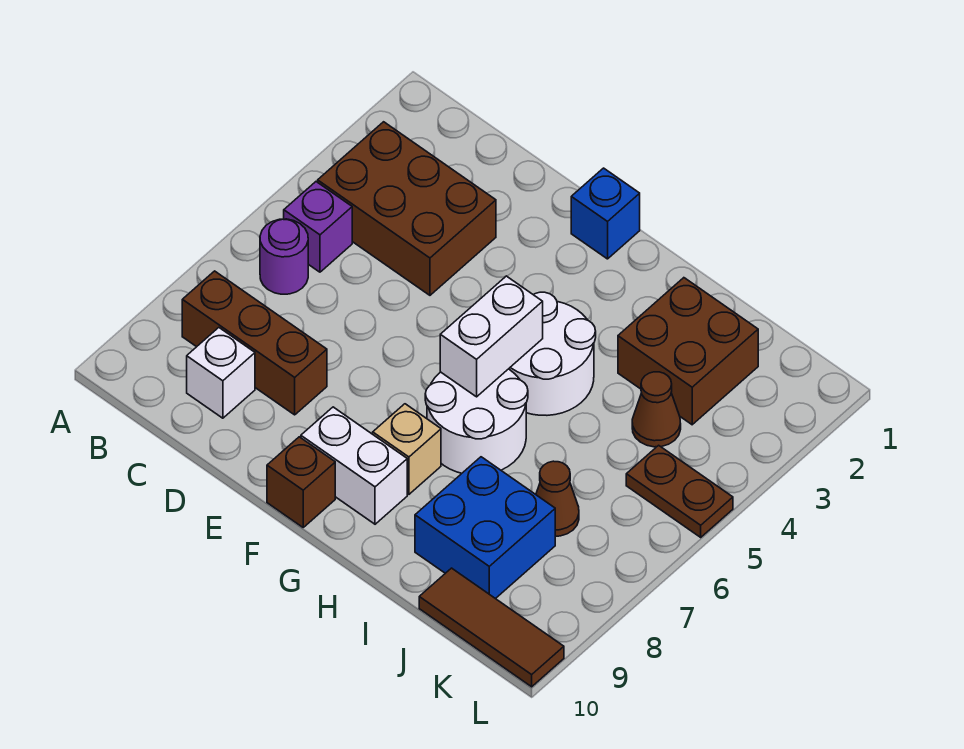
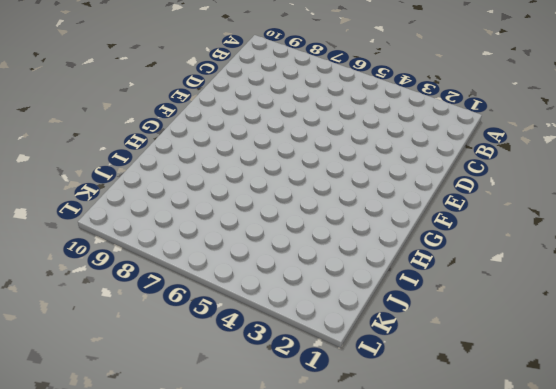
none -> brown brick B3:D4 level 1
none -> purple brick B5 level 1
none -> purple round brick B6 level 1

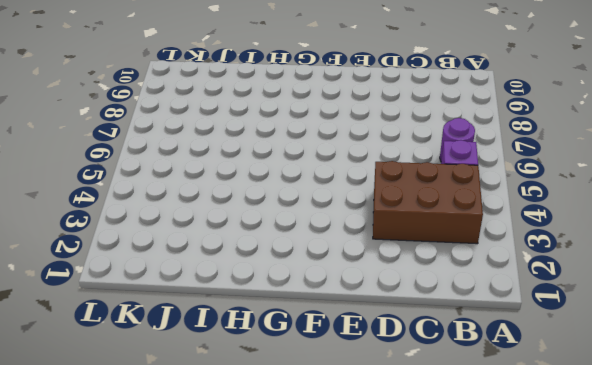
none -> brown brick B8:D8 level 1
none -> white brick C9 level 1
none -> blue brick F1 level 1

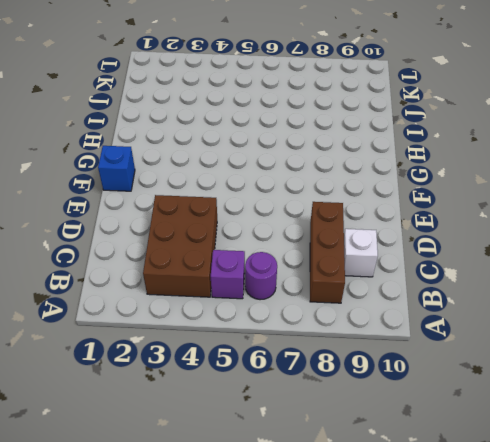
none -> white brick F9:G9 level 1
none -> brown brick F10 level 1
none -> white round brick G4:H5 level 1

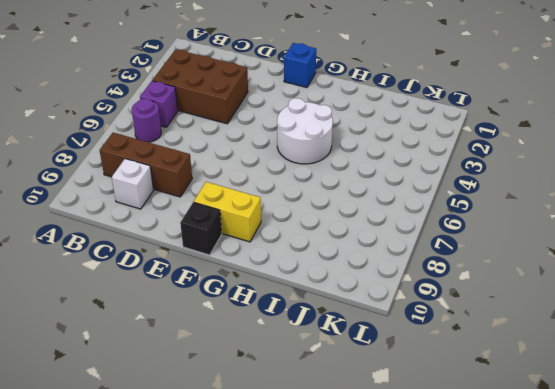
yellow brick F9:G9 level 1 -> white brick F9:G9 level 1
black brick F10 level 1 -> brown brick F10 level 1
none -> white round brick G6:H7 level 1
none -> tan brick G8 level 1
none -> brown brick I2:J3 level 1

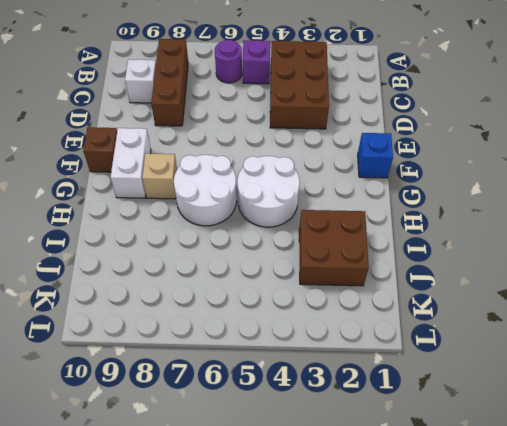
none -> blue brick I8:J9 level 1
none -> brown cone J4 level 1
none -> brown cone J7 level 1

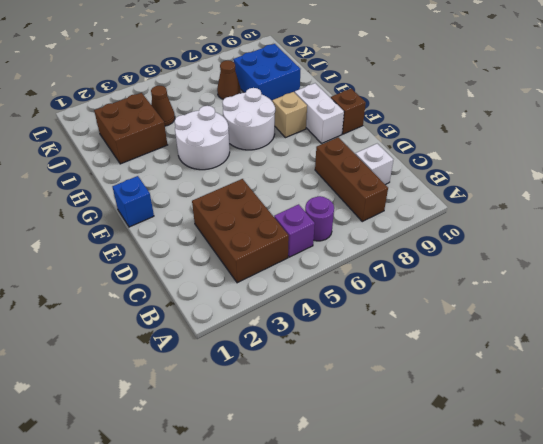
none -> brown tile J10:L10 level 1
none -> brown plate K5:L5 level 1
none -> white brick G5:G6 level 2

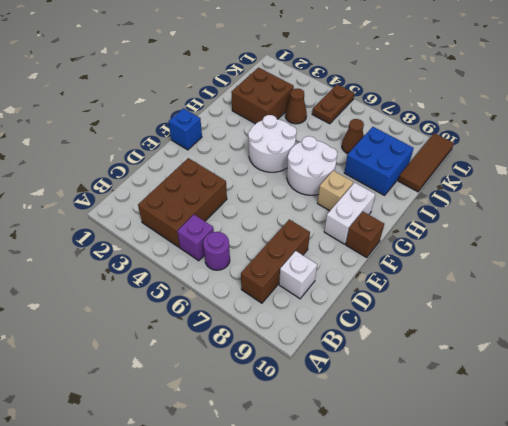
none -> white brick G5:G6 level 2

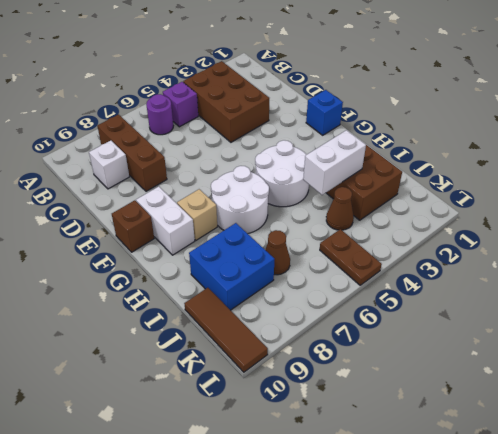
white brick I3:I4 level 2 -> white brick G5:G6 level 2

